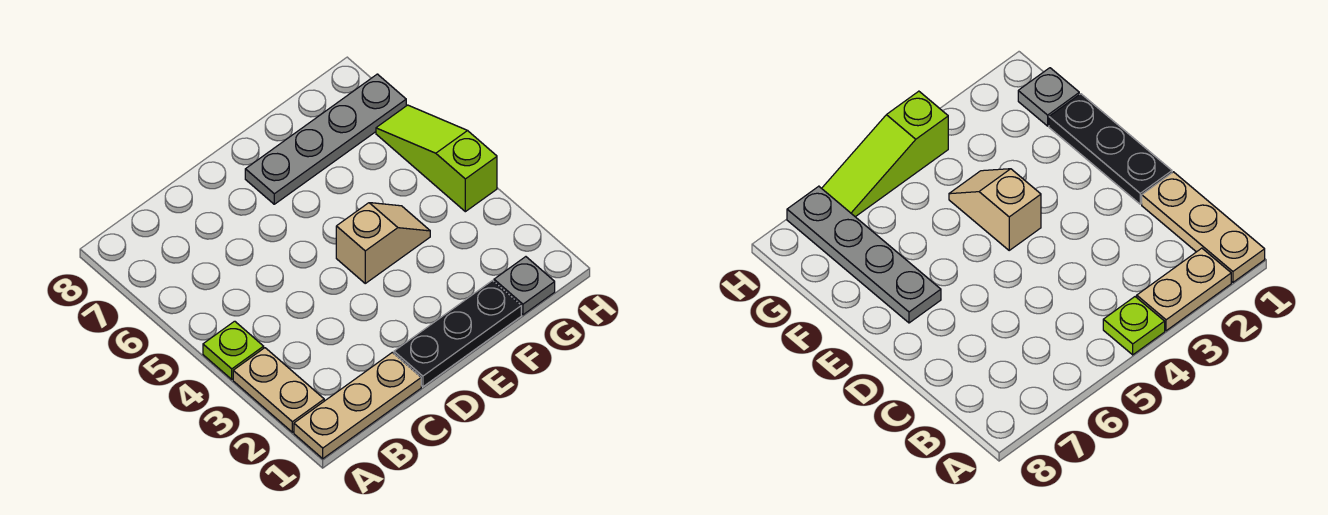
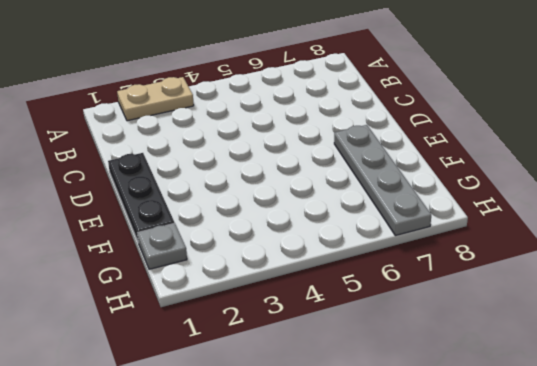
none -> tan plate A1:C1 level 1
none -> lime plate A4 level 1

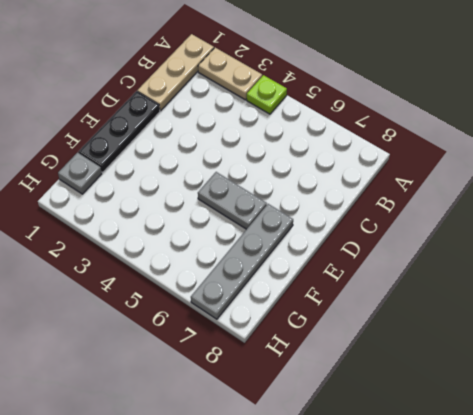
grey plate E5:E6 level 1 -> none
none -> tan slope E4:F4 level 1 top E
none -> lime slope H4:H6 level 1 top 4

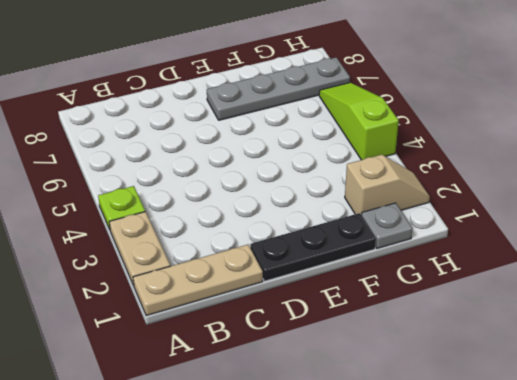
tan slope G2:H2 level 1 top G -> tan slope E4:F4 level 1 top E

